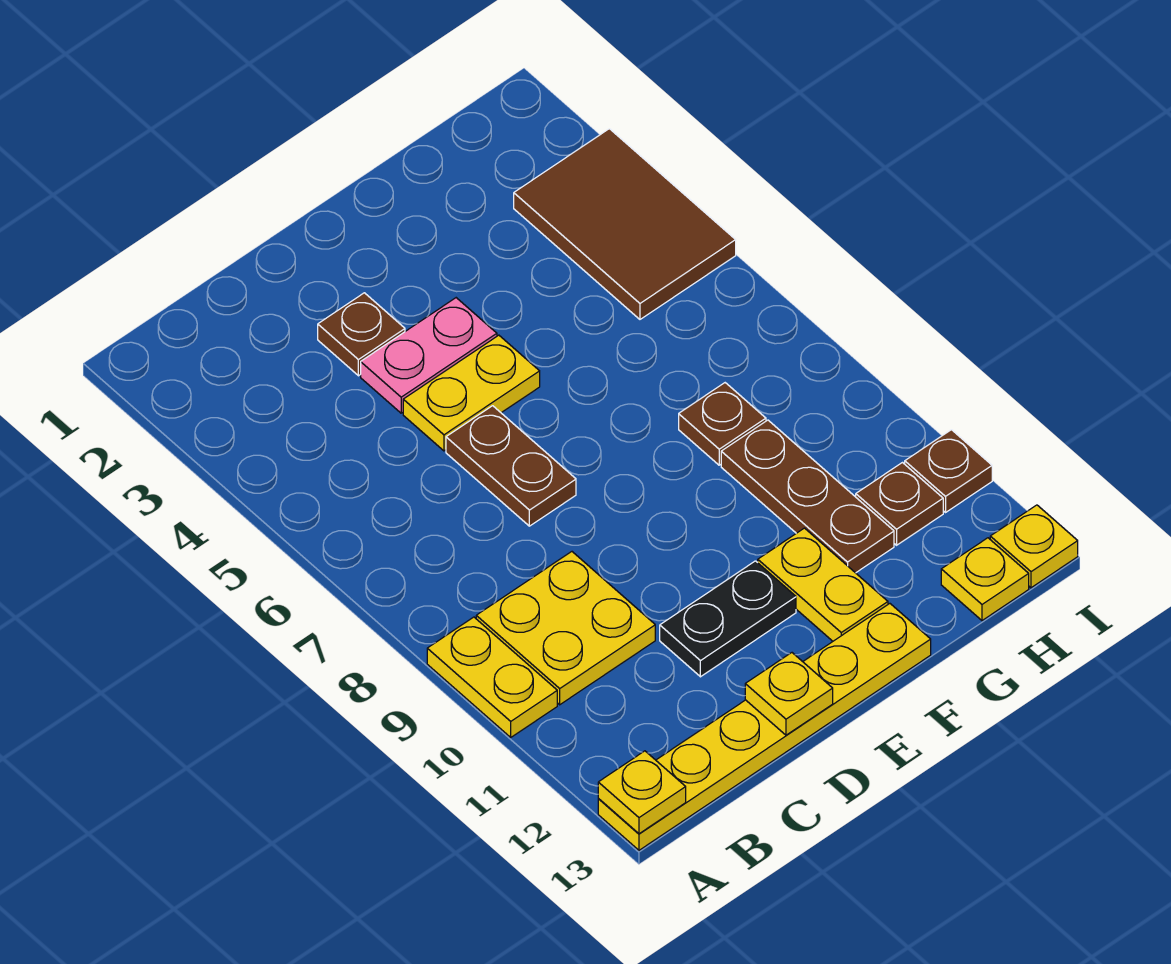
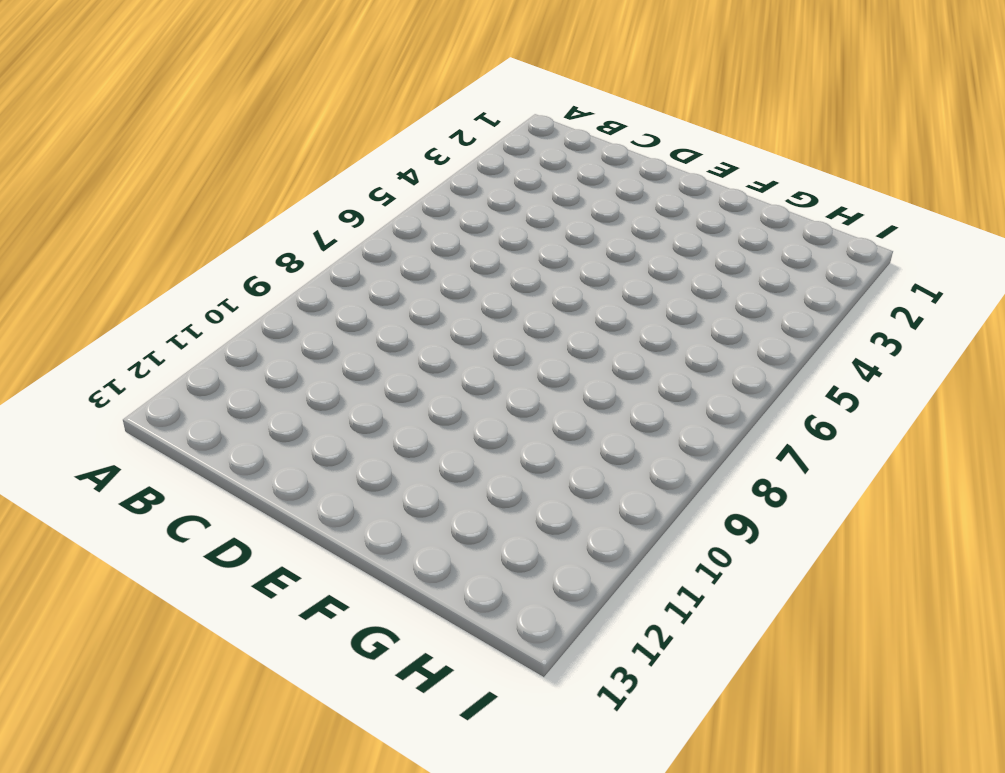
none -> yellow plate A9:A10 level 1
none -> yellow plate A13:F13 level 1
none -> yellow plate B9:C10 level 1

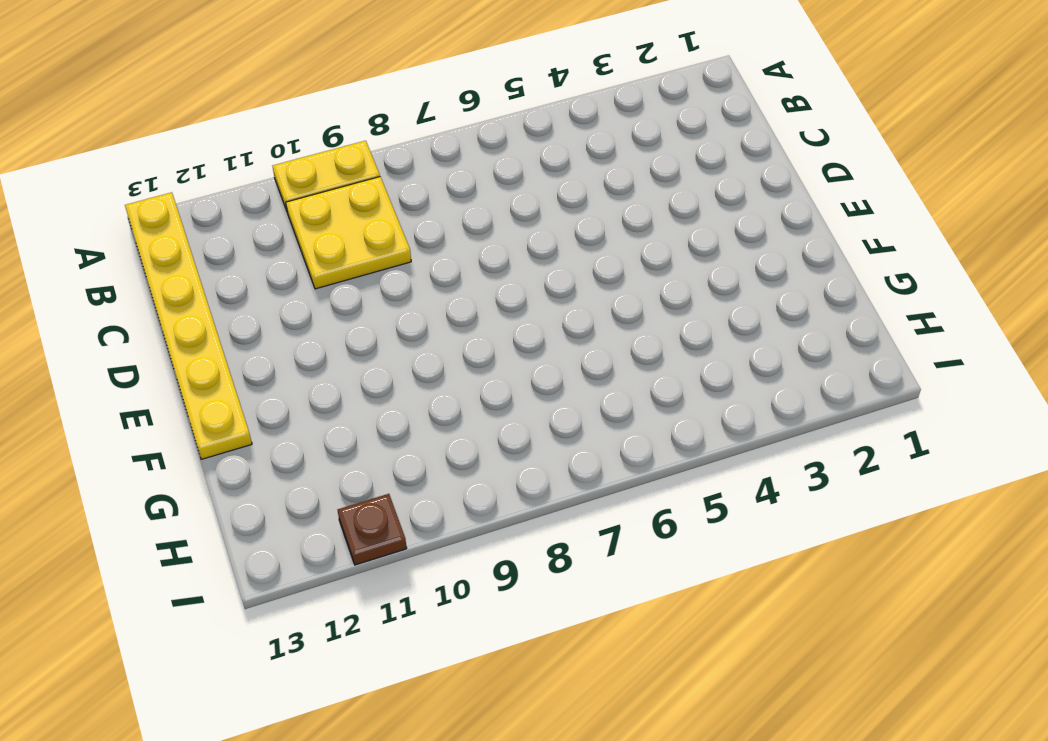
none -> brown plate D3 level 1
none -> pink plate D4:E4 level 1
none -> yellow plate D5:E5 level 1

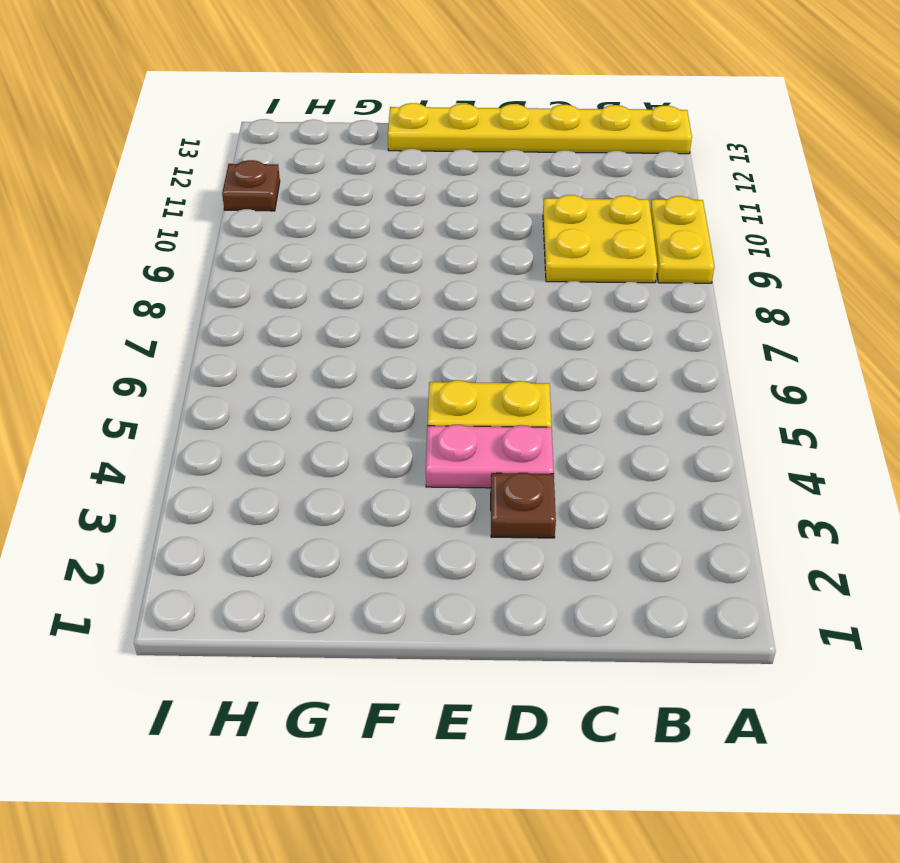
none -> brown plate D6:D7 level 1
none -> black plate D11:E11 level 1
none -> yellow plate F11:F12 level 1

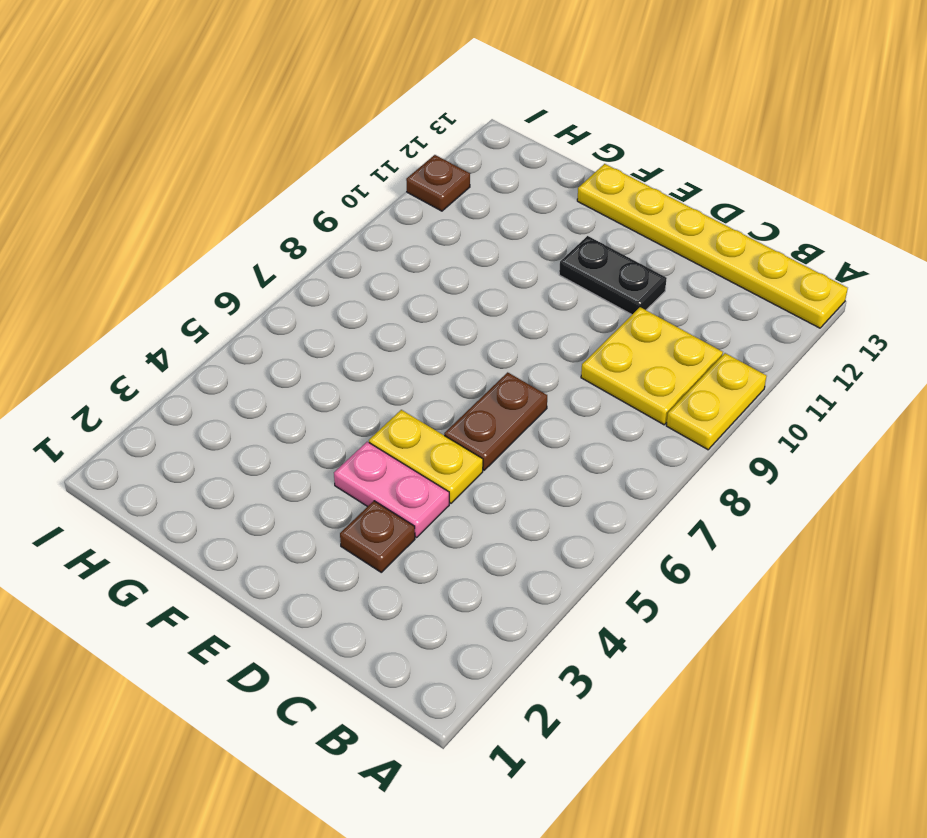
none -> yellow plate F11:F12 level 1
none -> brown plate G8 level 1
none -> brown plate G9:G11 level 1

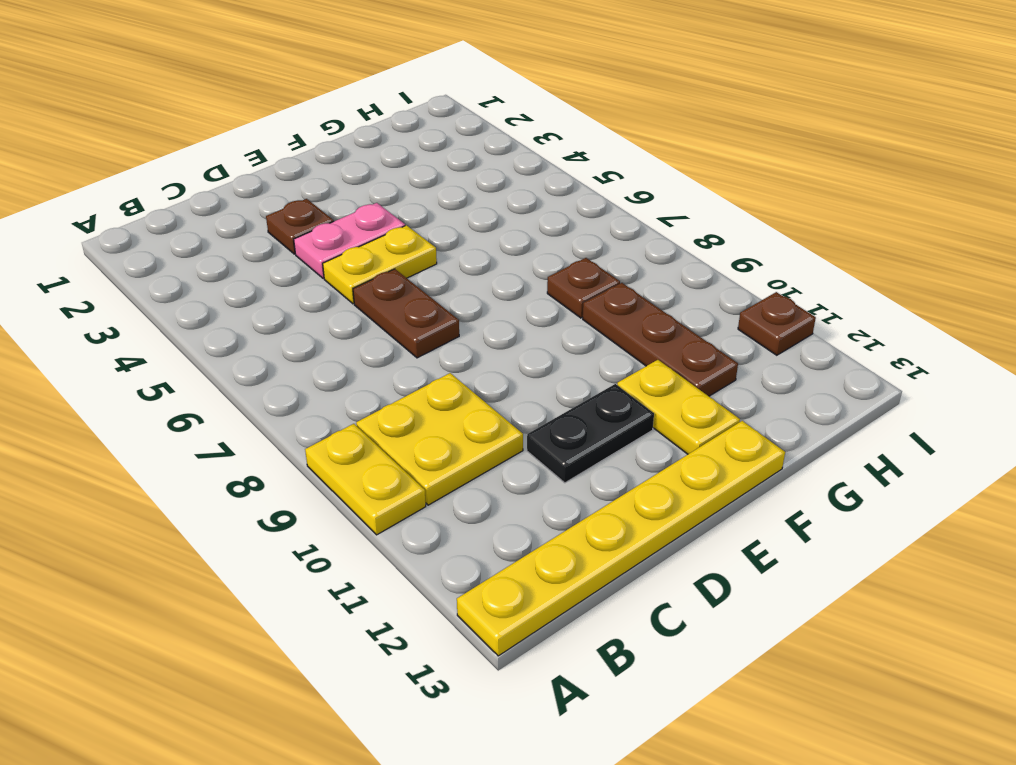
none -> brown tile H3:I5 level 1
none -> brown plate H11 level 1
none -> yellow plate H13 level 1

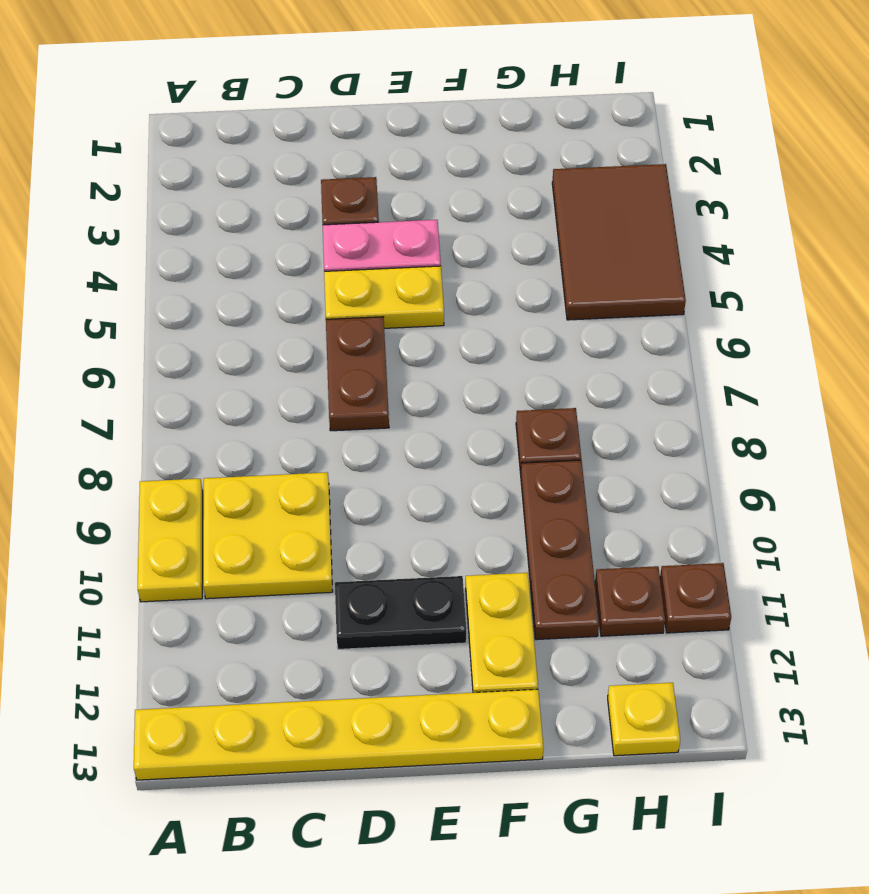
none -> yellow plate I13 level 1
none -> yellow plate A13 level 2
none -> yellow plate D13 level 2

